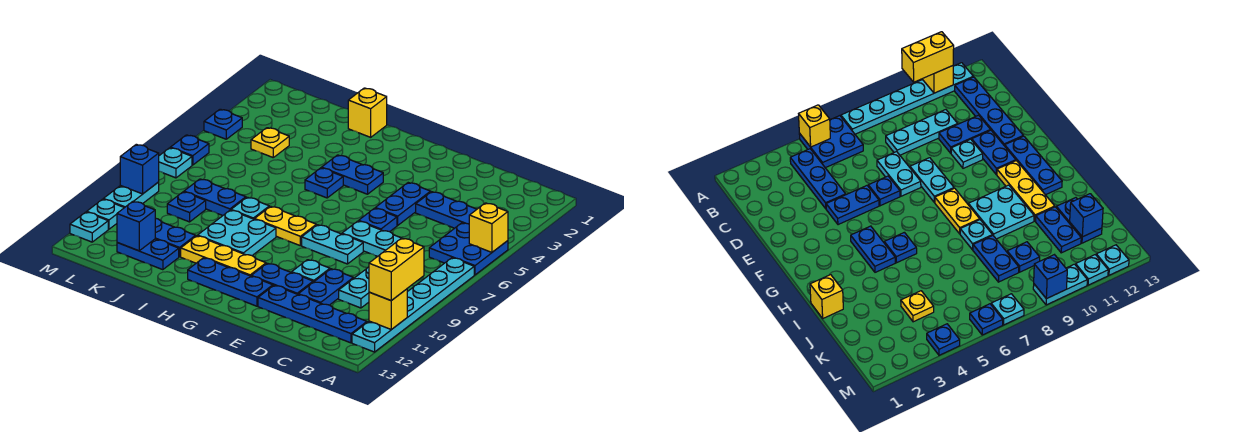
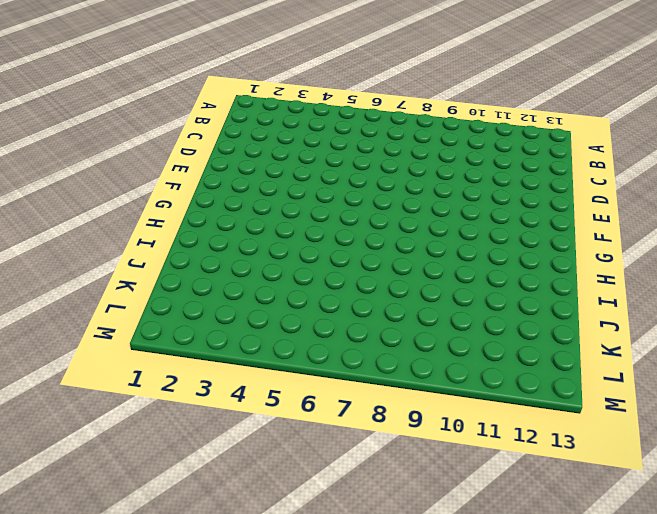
none -> blue plate A5:B6 level 1
none -> cyan plate A7:A12 level 1
none -> blue plate B4:D4 level 1
none -> blue plate B12:E12 level 1

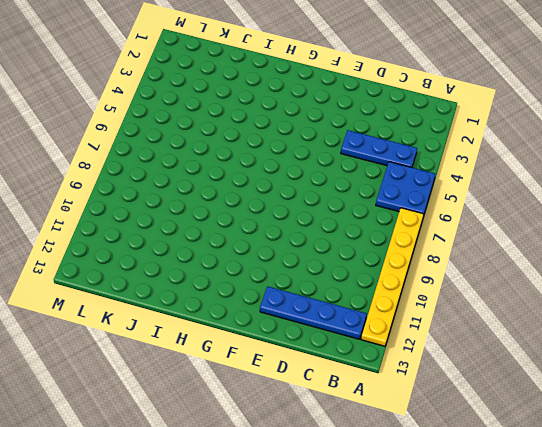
yellow plate A7:A12 level 1 -> cyan plate A7:A12 level 1
none -> cyan plate C8:C10 level 1
none -> cyan plate D7:E7 level 1
none -> blue plate D10:D11 level 1
none -> blue plate E4:E5 level 1

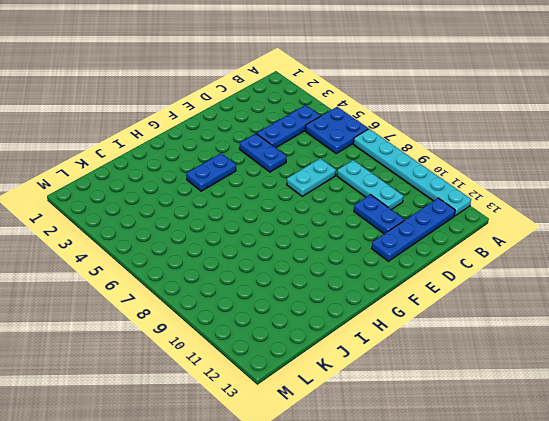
none -> blue plate E6 level 1
none -> cyan plate E8:F8 level 1
none -> cyan plate E10 level 1
none -> blue plate E11:F11 level 1

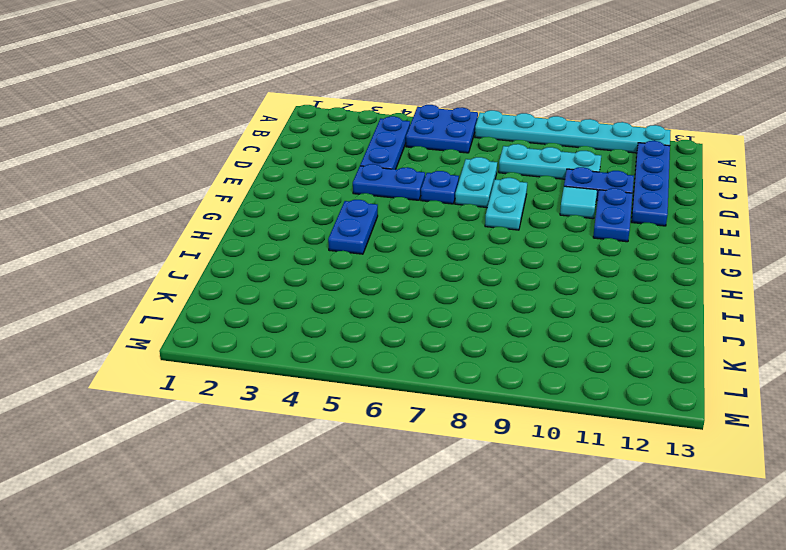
cyan tile E10 level 1 -> cyan plate E10 level 1
none -> blue plate F12:H12 level 1
none -> yellow plate G8:H8 level 1
none -> yellow plate G11:I11 level 1
none -> blue plate H5 level 1

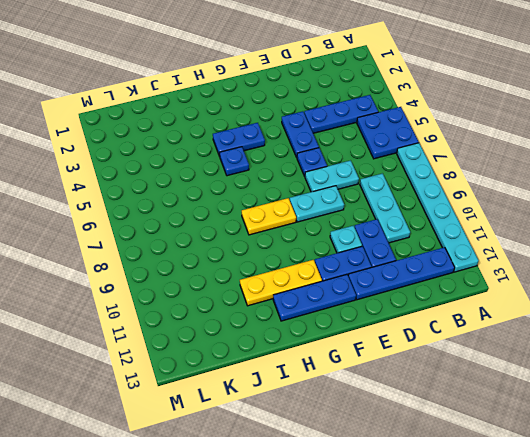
none -> cyan plate H9:I10 level 1
none -> yellow brick I1 level 1
none -> cyan plate I8 level 1
none -> blue plate J8:K8 level 1

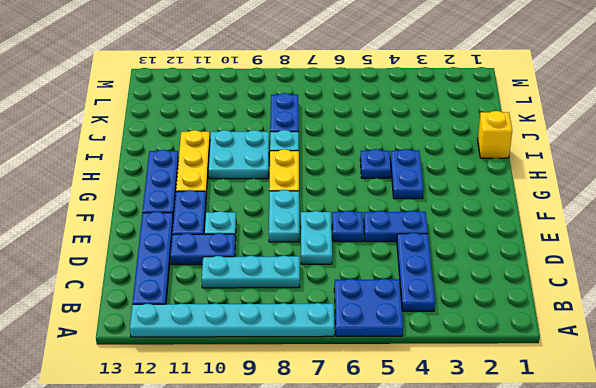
none -> blue plate J11:K11 level 1
none -> blue plate J12:K12 level 1
none -> yellow plate K4 level 1
none -> blue plate K9 level 1

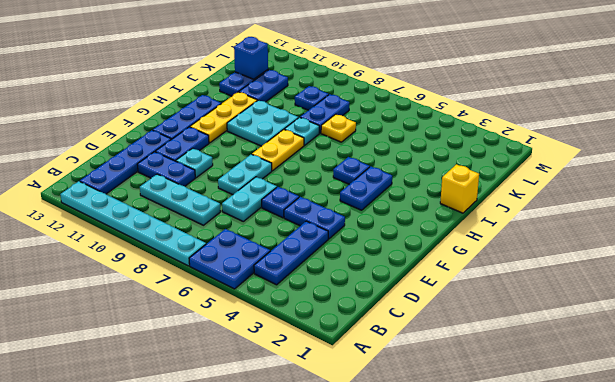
yellow plate J7 level 1 -> yellow plate K4 level 1
none -> blue plate M4 level 1
none -> blue plate M6 level 1
none -> cyan plate M7 level 1
none -> cyan plate M9:M10 level 1

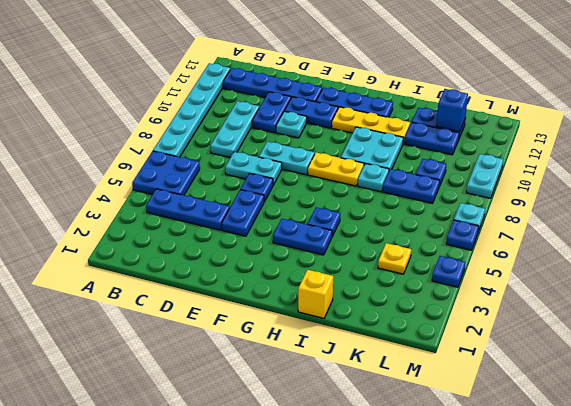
none -> cyan plate M11 level 1
none -> cyan plate M12 level 1
none -> yellow brick A5 level 2
none -> yellow brick A11 level 2

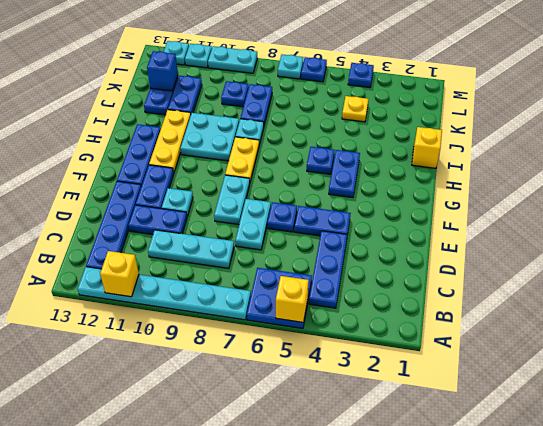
none -> blue brick M9 level 2
none -> yellow brick A10:A11 level 3

